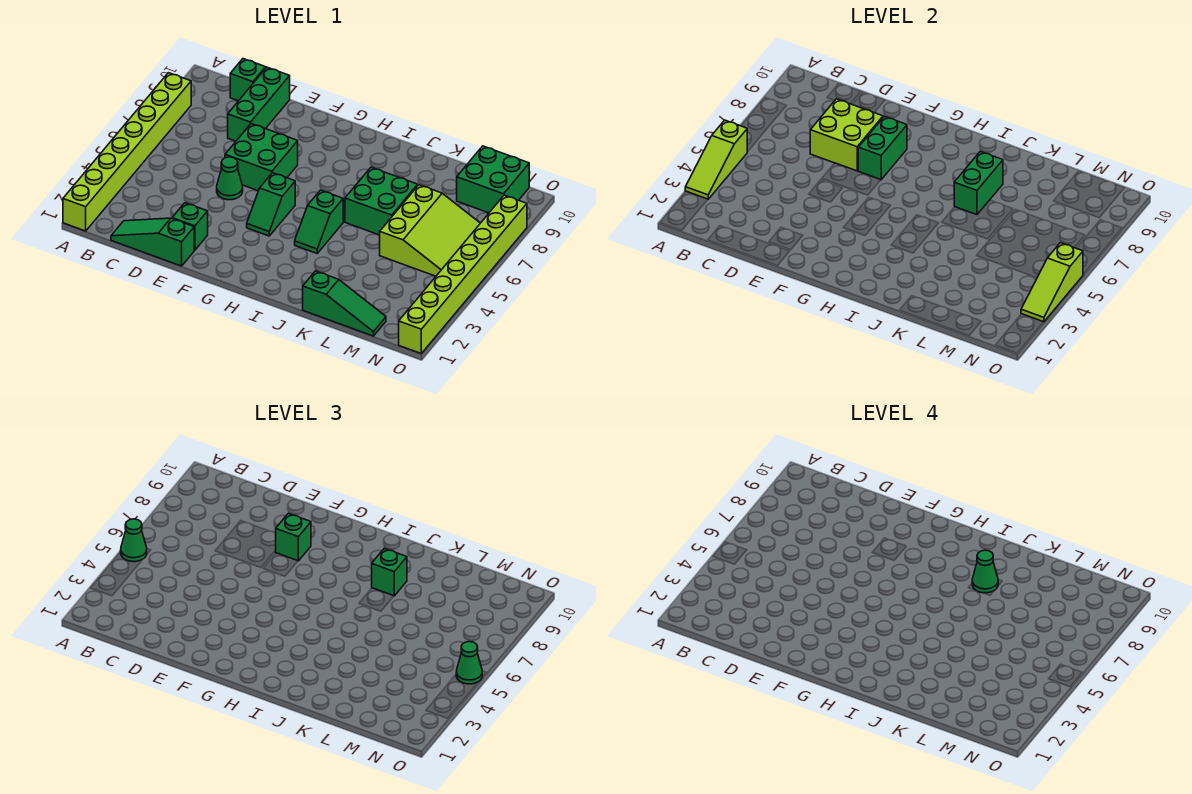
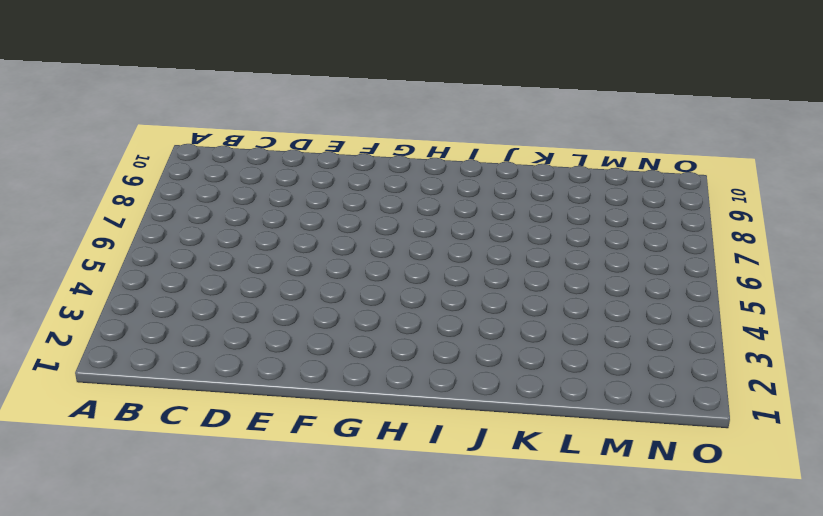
none -> lime brick A1:A8 level 1
none -> green slope C1:E1 level 1 top E
none -> green brick C10 level 1

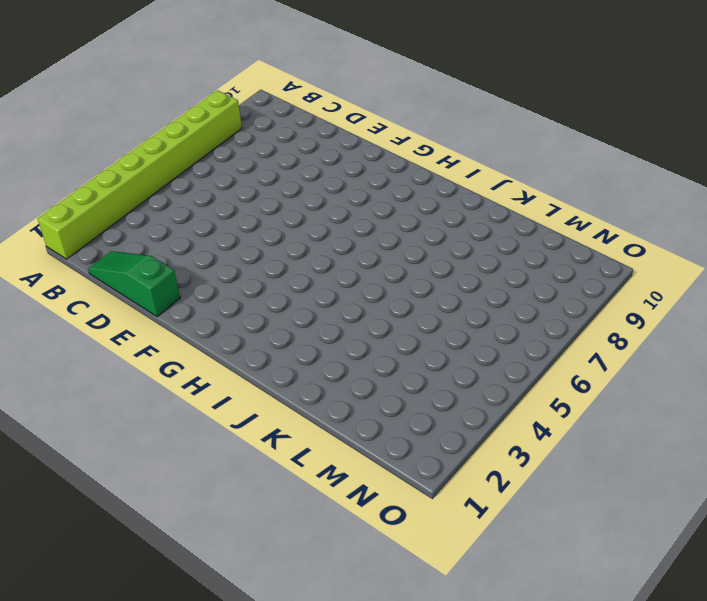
none -> green brick C10 level 1
none -> green brick D8:D10 level 1
none -> green brick E2 level 1

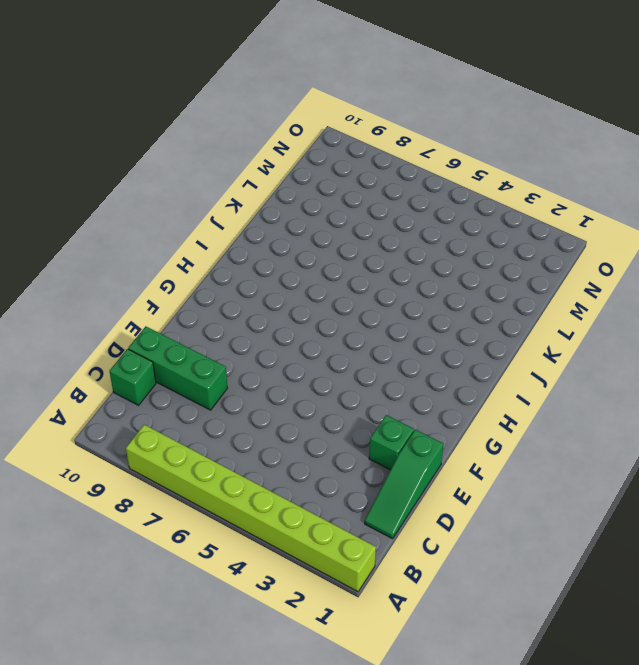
none -> green cone E5 level 1
none -> green brick E6:F7 level 1
none -> green slope G4:G5 level 1 top 5

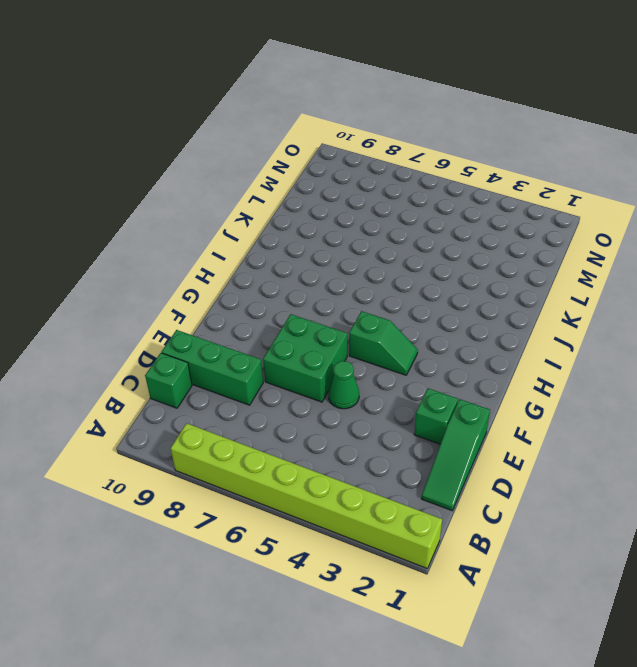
none -> green slope I4:I5 level 1 top 5
none -> green brick J6:K7 level 1
none -> green slope K1:M1 level 1 top K

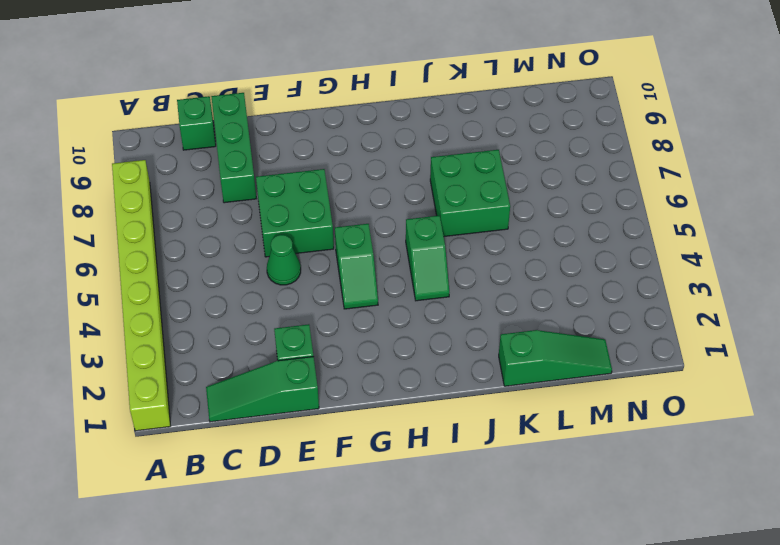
none -> lime slope L5:N7 level 1 top L
none -> green brick M9:N10 level 1
none -> lime brick O1:O8 level 1

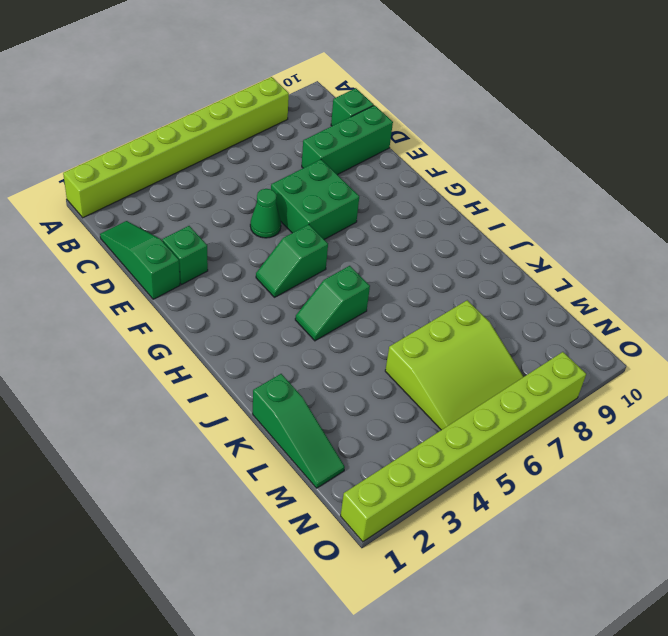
none -> green brick J6:K7 level 1
none -> green brick M9:N10 level 1
none -> lime slope A3:A5 level 2 top 5

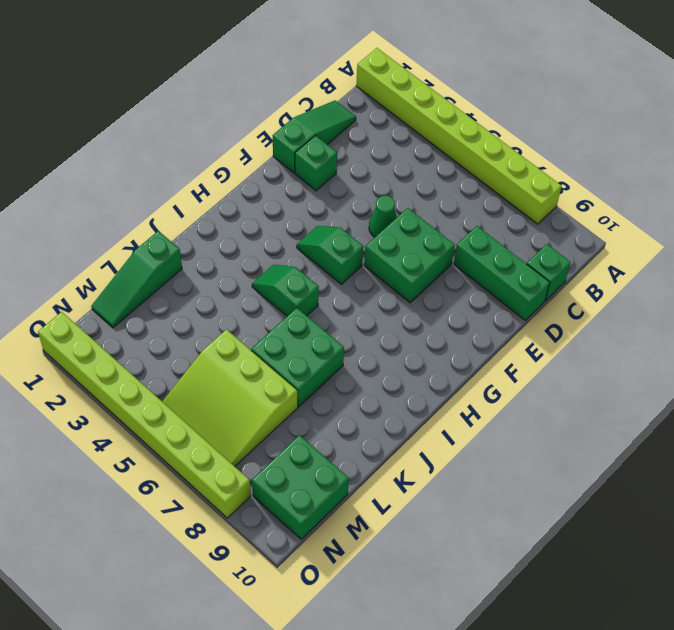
none -> lime slope A3:A5 level 2 top 5
none -> lime brick D7:E8 level 2
none -> green brick F7:F8 level 2

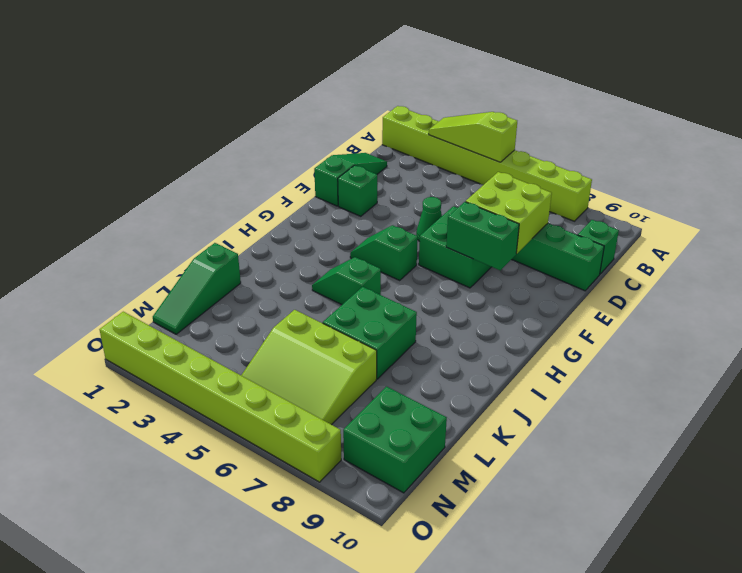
none -> green brick J7:J8 level 2
none -> lime slope O3:O5 level 2 top 5
none -> green cone A5 level 3

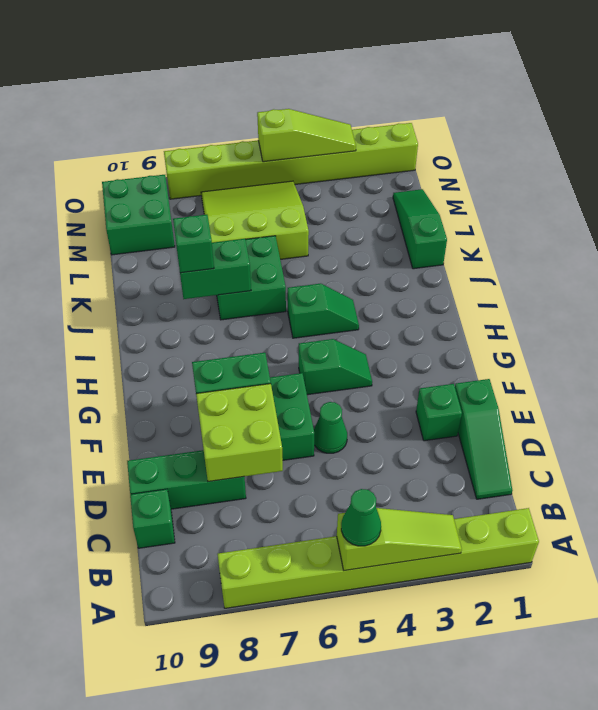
none -> green brick F8 level 3
none -> green cone O5 level 3
none -> green cone J8 level 4

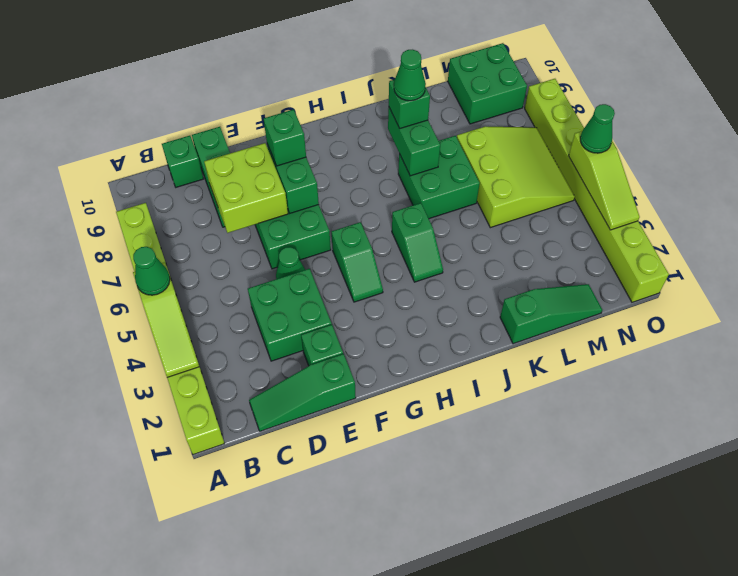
green brick D3:E4 level 1 -> none

